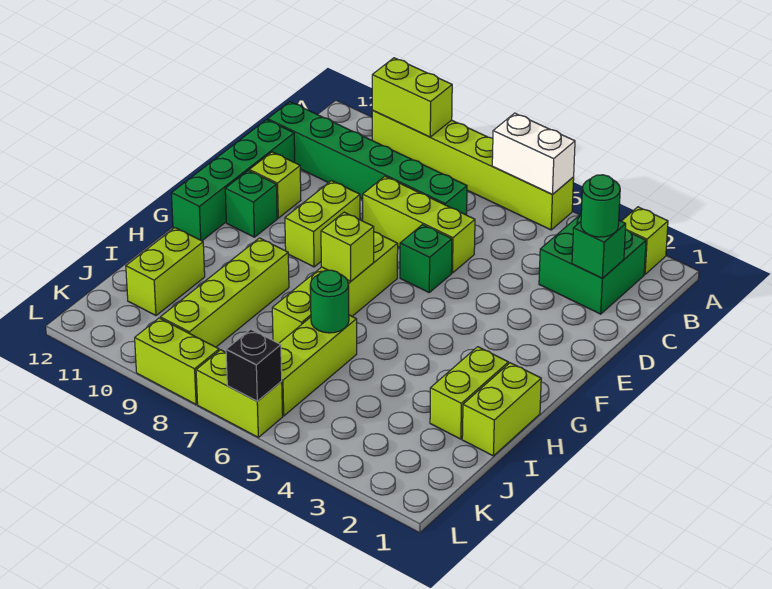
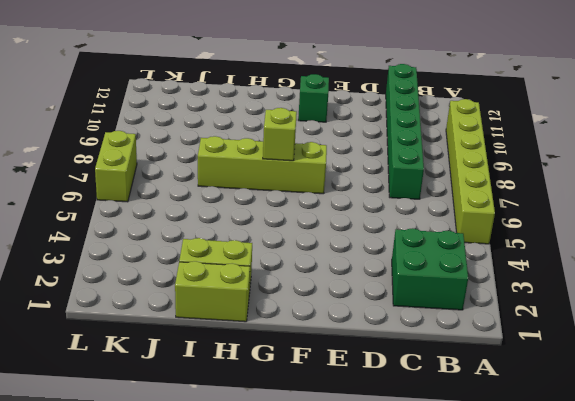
none -> lime brick A2 level 1
none -> lime brick D6:D8 level 1
none -> green brick D12:G12 level 1

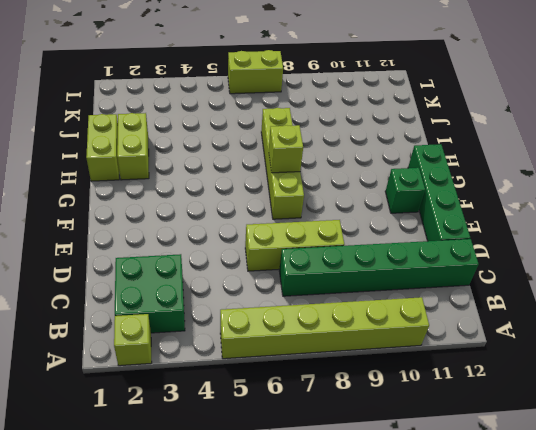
none -> green brick E6 level 1
none -> lime brick E9:F9 level 1
none -> lime brick E11 level 1

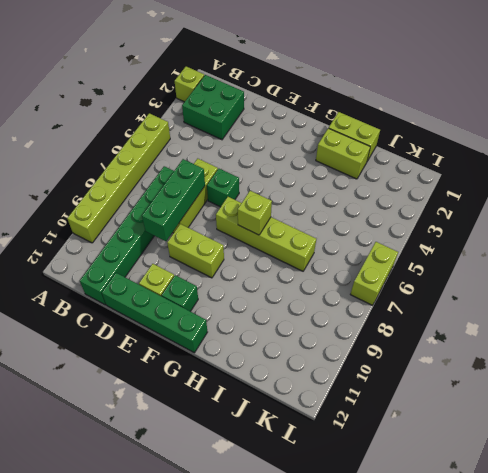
green brick D7:D9 level 2 -> none
none -> lime brick H9:K9 level 1
none -> lime brick I6:K6 level 1
none -> lime brick I11:J11 level 1

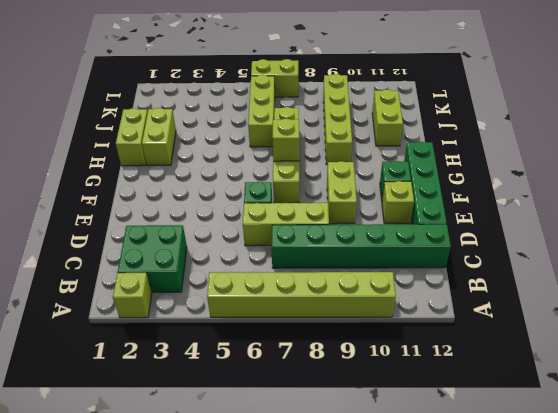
none -> lime brick L8:L9 level 1
none -> white brick A5:A6 level 2
none -> lime brick A9:A10 level 2

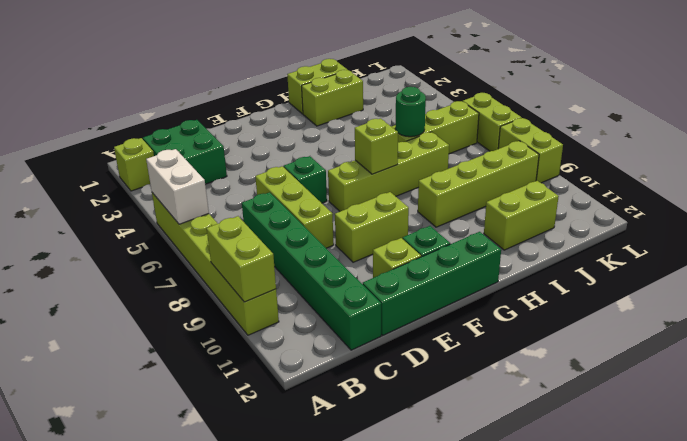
none -> green brick C2 level 2
none -> black brick L6 level 2
none -> green round brick C2 level 3

